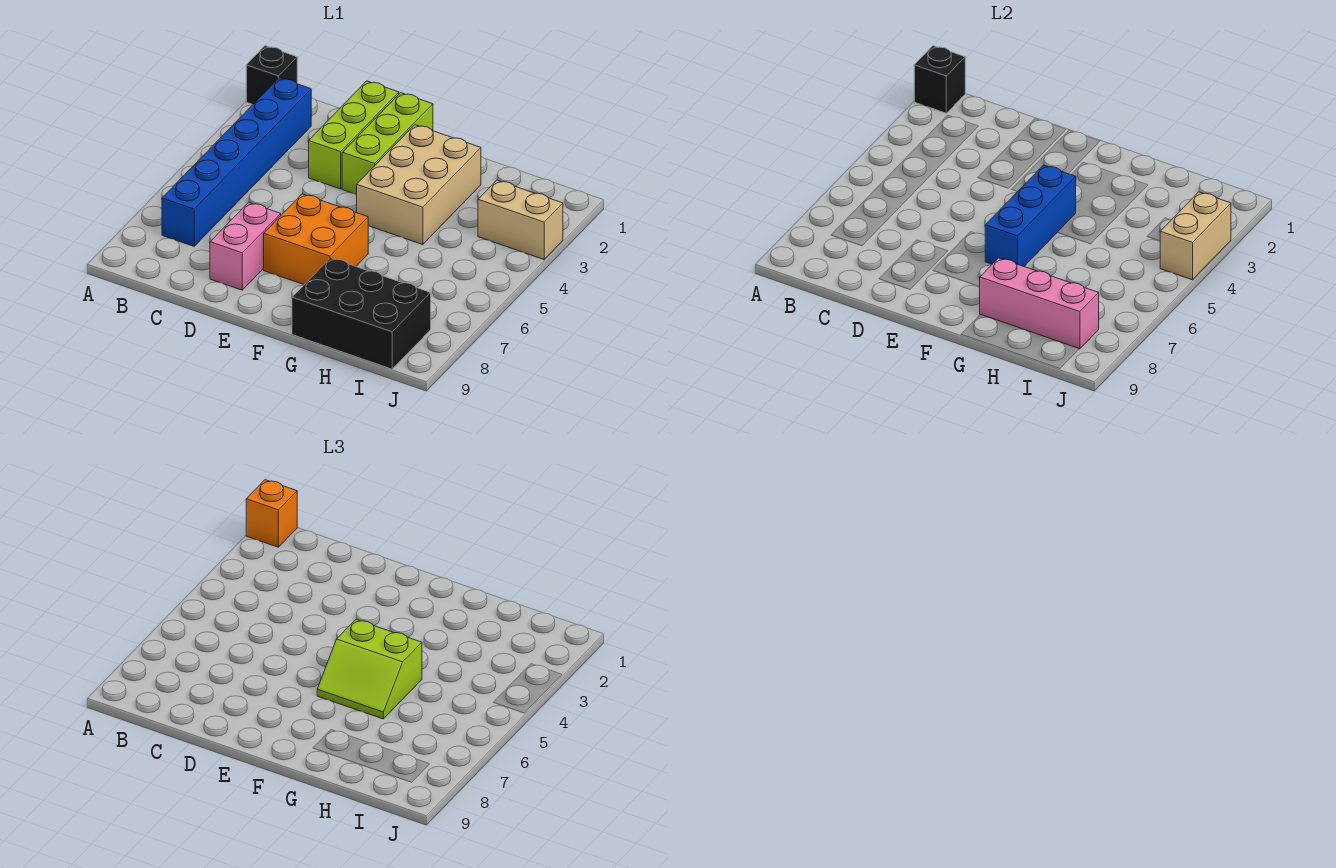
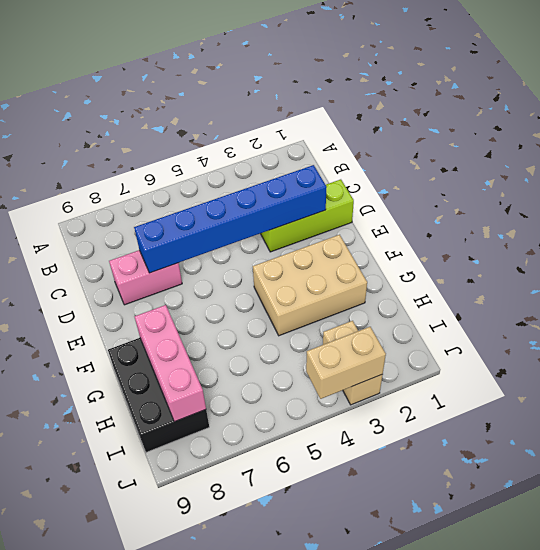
blue brick D2:D7 level 2 -> blue brick B2:B7 level 1
none -> black brick A1 level 1
none -> lime brick E1:E3 level 1
none -> orange brick E6:F7 level 1

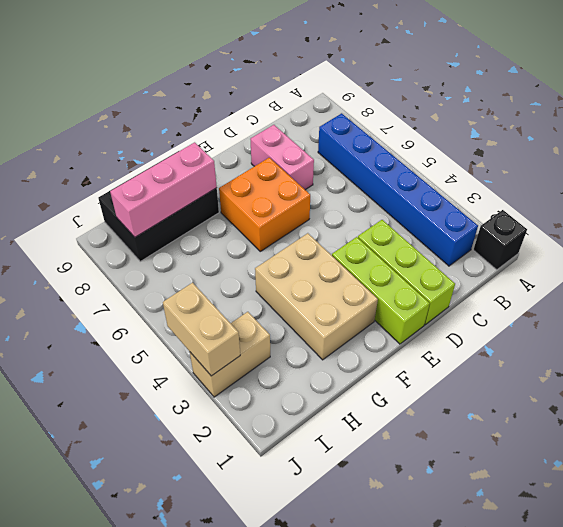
none -> black brick A1 level 2
none -> blue brick F4:F6 level 2
none -> orange brick A1 level 3

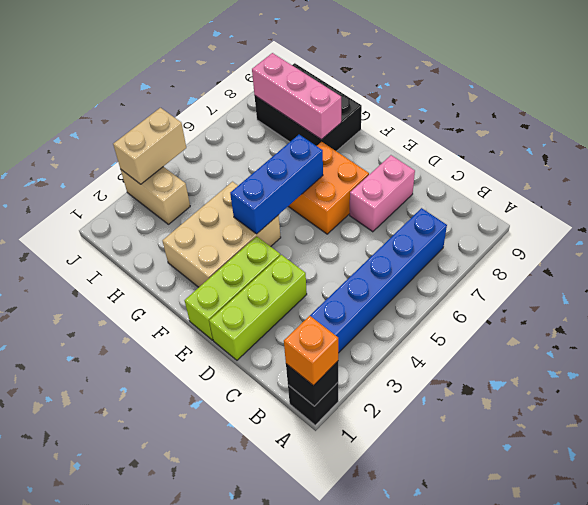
none -> lime slope F5:G6 level 3 top 5

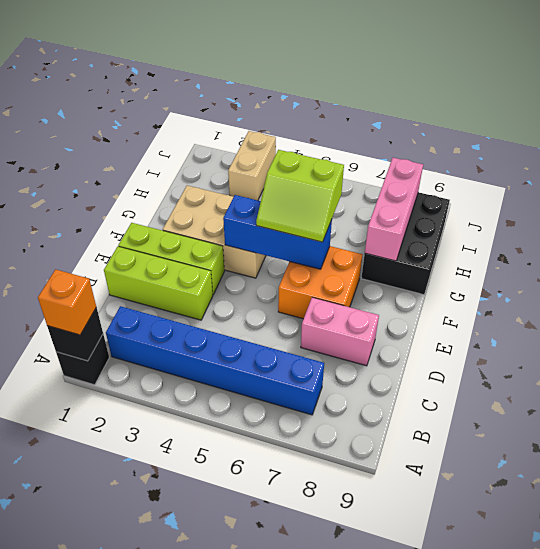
lime slope F5:G6 level 3 top G -> lime slope F5:G6 level 3 top 5
none -> tan brick J3:J4 level 2

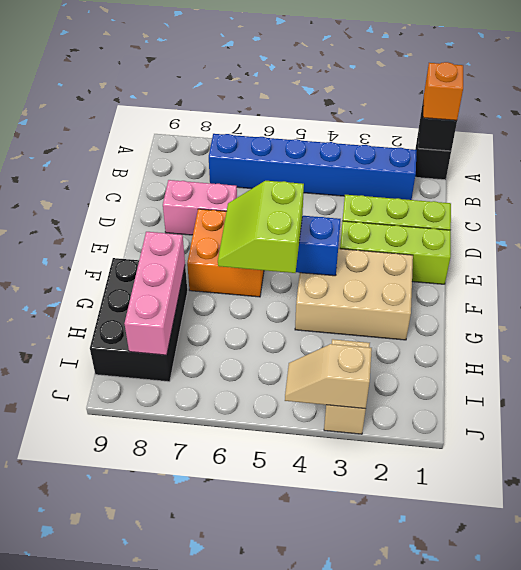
tan slope J3:J4 level 2 top 3 -> tan brick J3:J4 level 2

